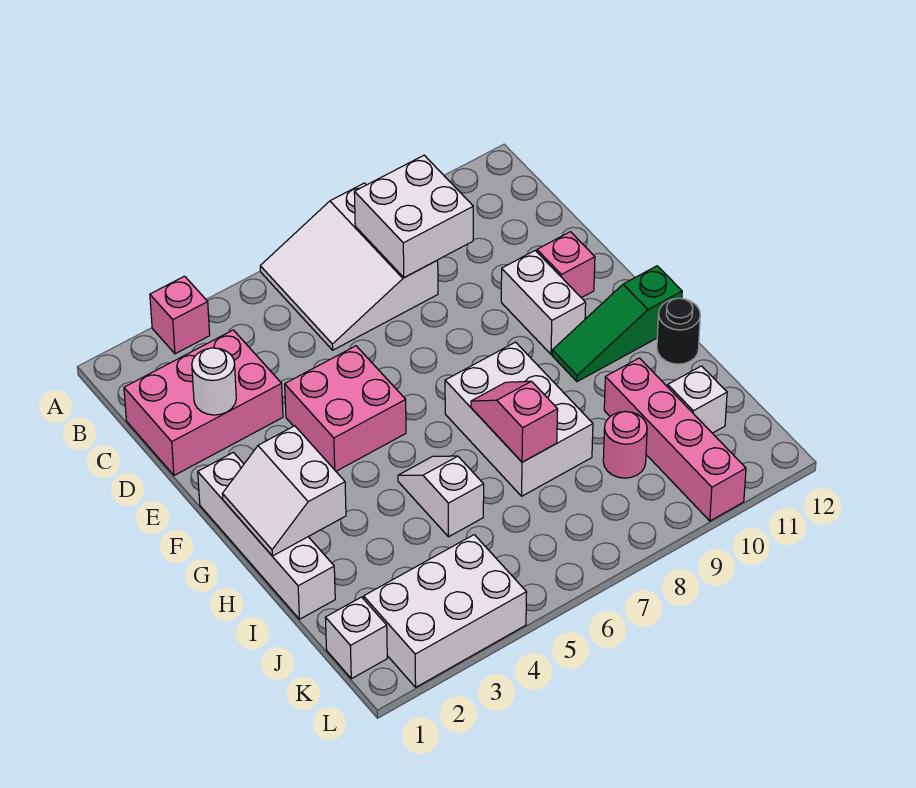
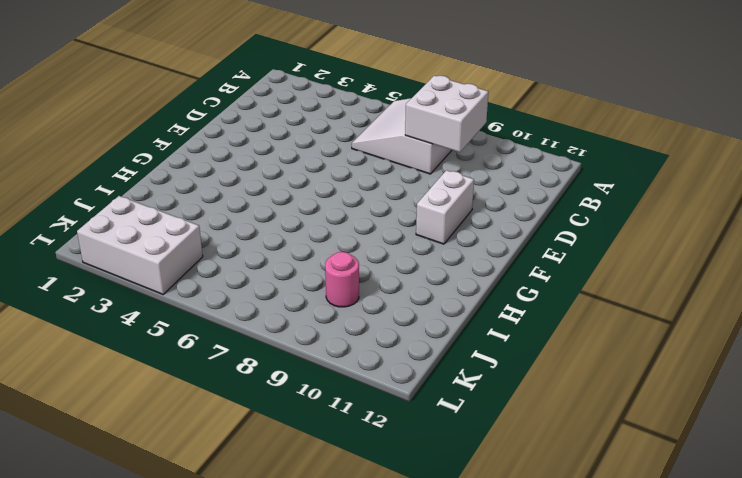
none -> pink brick A3 level 1
none -> pink brick C1:D3 level 1
none -> pink brick E4:F5 level 1

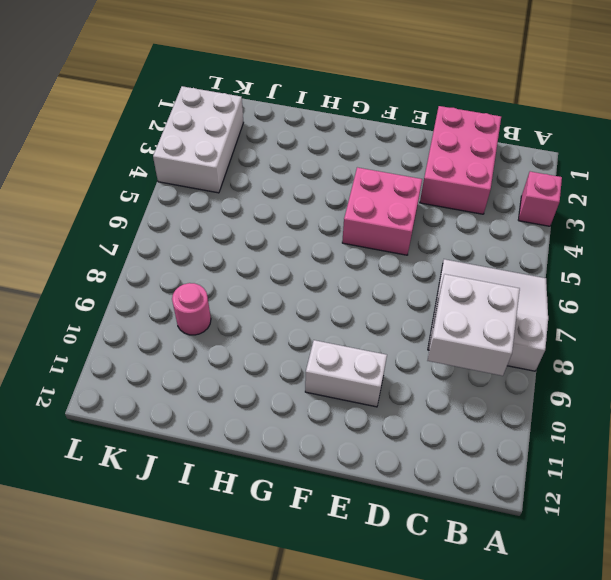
none -> pink brick E11 level 1
none -> white brick F1:I1 level 1
none -> white brick G7:I8 level 1

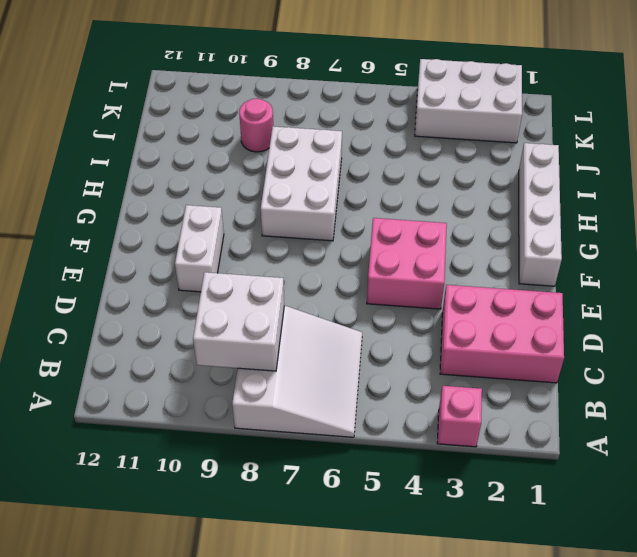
none -> pink brick E11 level 1
none -> green slope G10:G12 level 1 top 12
none -> white slope H5:I5 level 1 top I

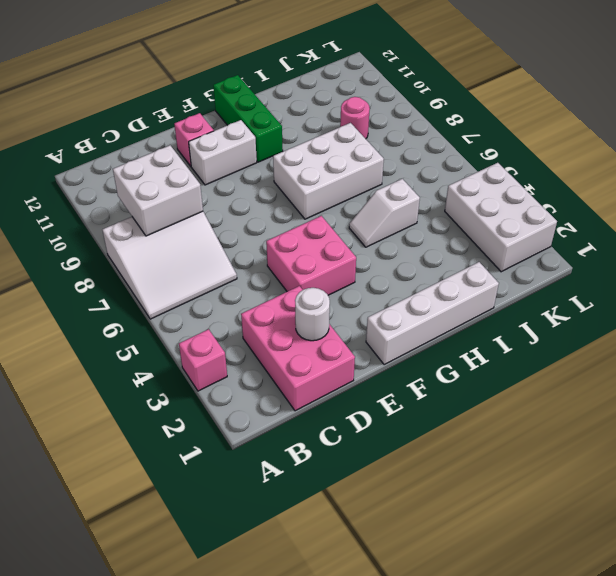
green brick G10:G12 level 1 -> green slope G10:G12 level 1 top 12
none -> black round brick H12 level 1
none -> pink brick I10:L10 level 1
none -> white brick J11 level 1

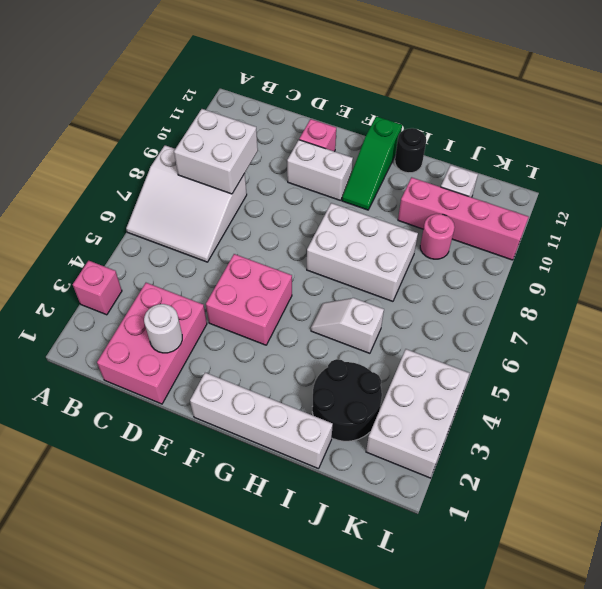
black round brick I2:J3 level 1 -> none
none -> white brick K1 level 1
none -> white slope G1:H2 level 2 top 2
none -> pink slope H7:I7 level 2 top I

